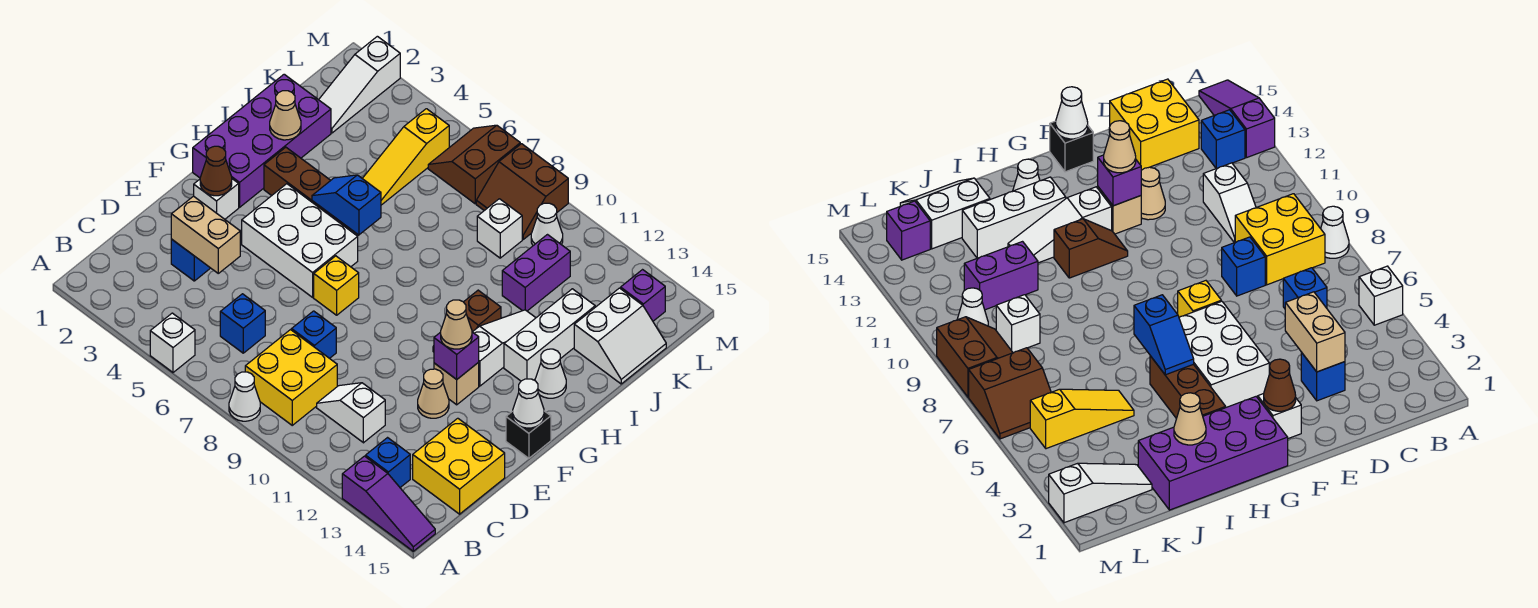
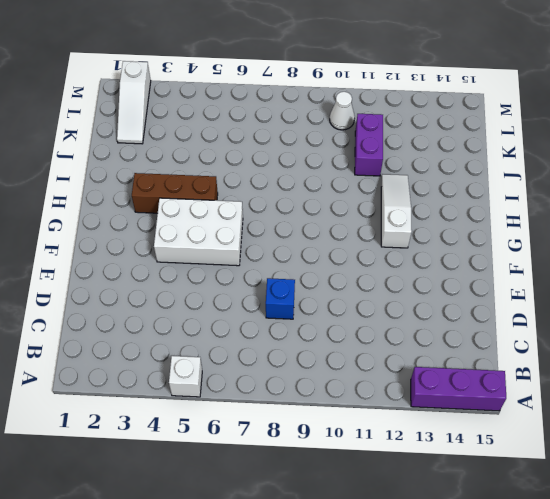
purple brick A13:A15 level 1 -> purple slope A13:A15 level 1 top 13
none -> white cone A8 level 1
none -> yellow brick B8:C9 level 1
none -> blue brick B13 level 1
none -> blue brick C6 level 1

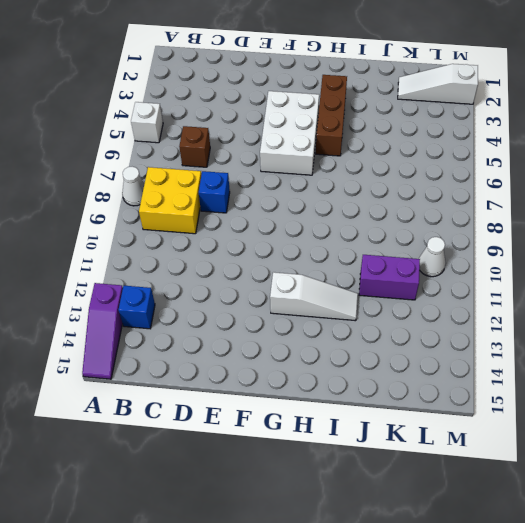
brown brick C6 level 1 -> blue brick C6 level 1
none -> white slope C10:C11 level 1 top 11
none -> yellow brick C14:D15 level 1
none -> blue brick D3 level 1
none -> tan cone E12 level 1

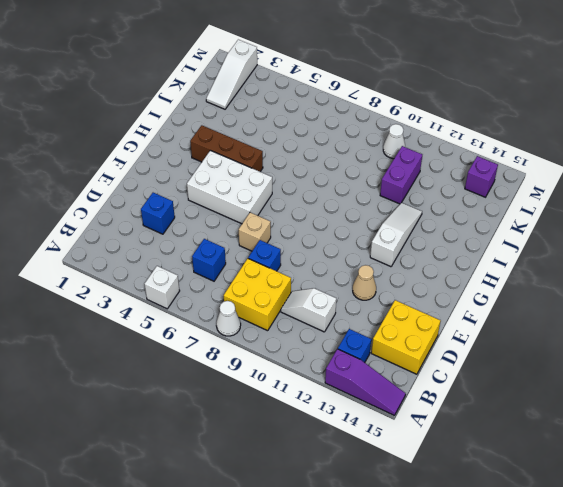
tan brick E7 level 1 -> tan brick F12 level 1
none -> white brick F2 level 1
none -> yellow brick F7 level 1
none -> black brick F15 level 1
none -> purple brick G1:J2 level 1

